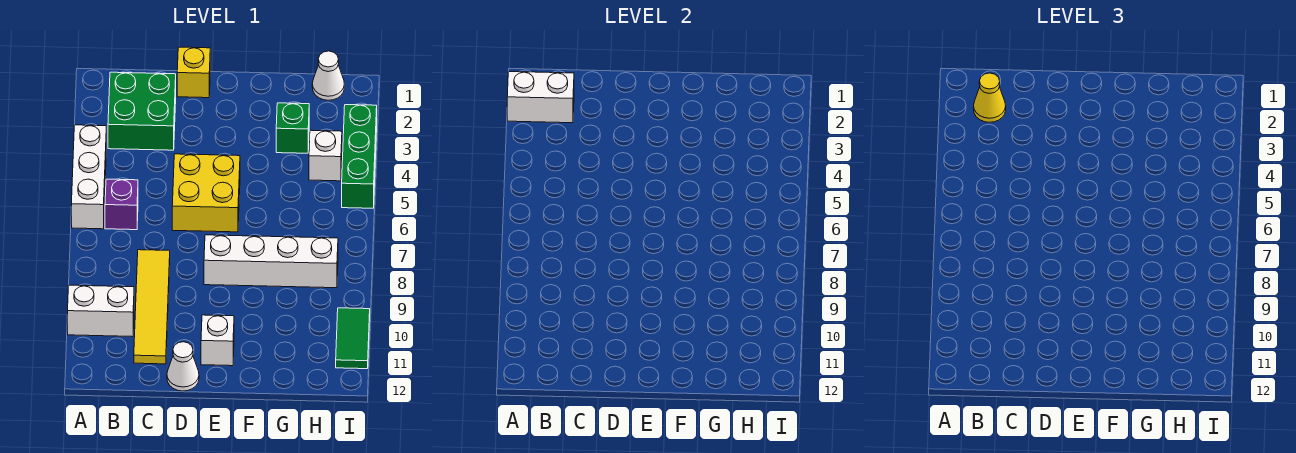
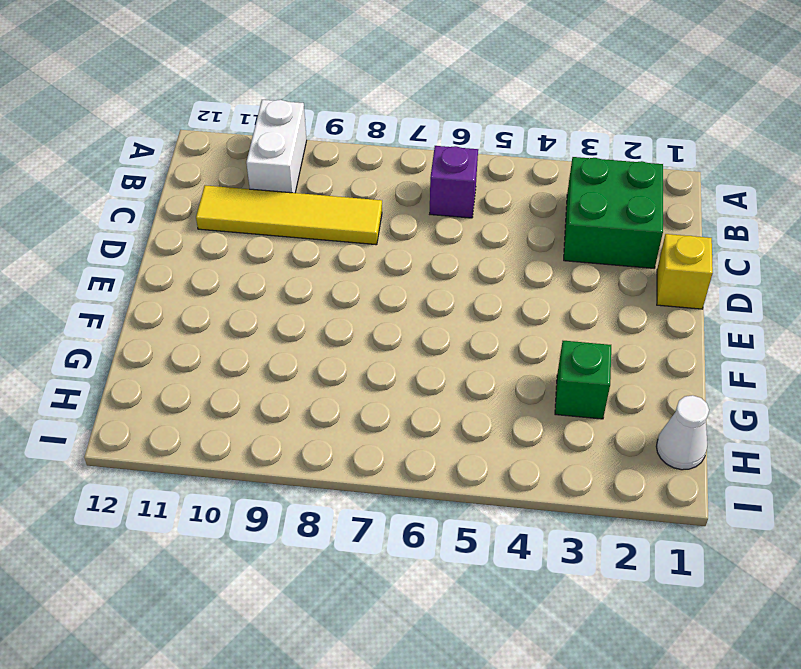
none -> white brick A4:A6 level 1
none -> yellow brick D5:E6 level 1
none -> white cone D12 level 1

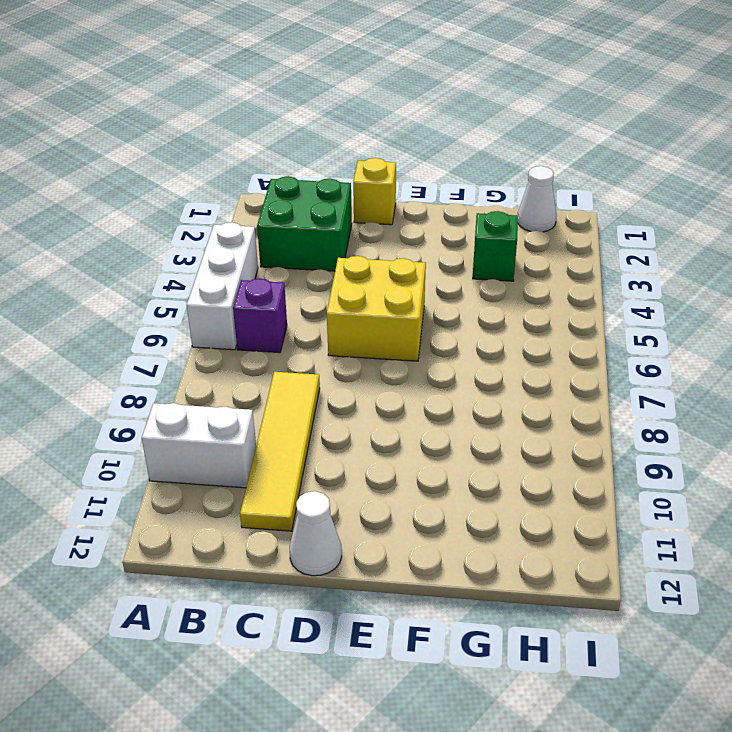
none -> white brick E8:H8 level 1
none -> white brick E11 level 1
none -> white brick H4 level 1

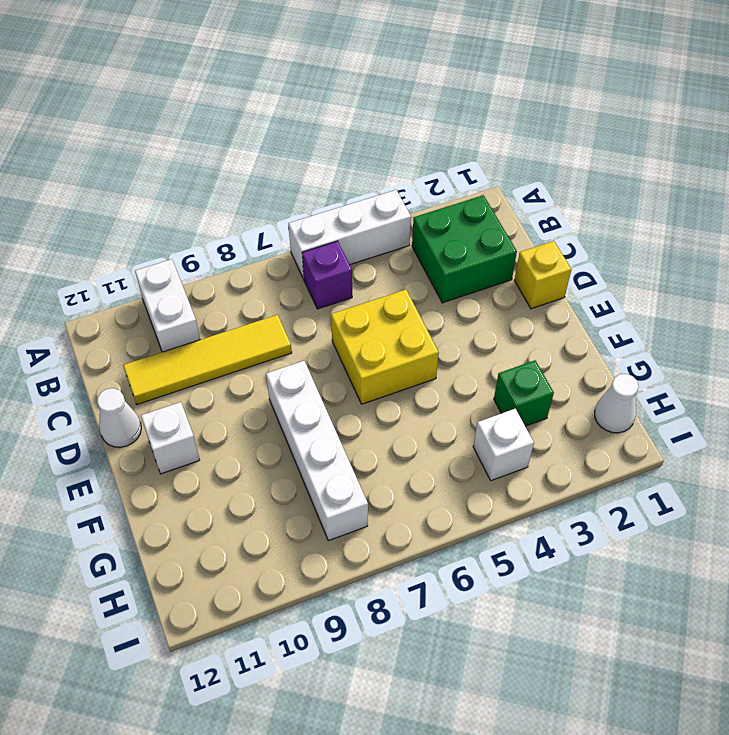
none -> green brick I3:I5 level 1
none -> green tile I10:I11 level 1
none -> white brick A2:B2 level 2

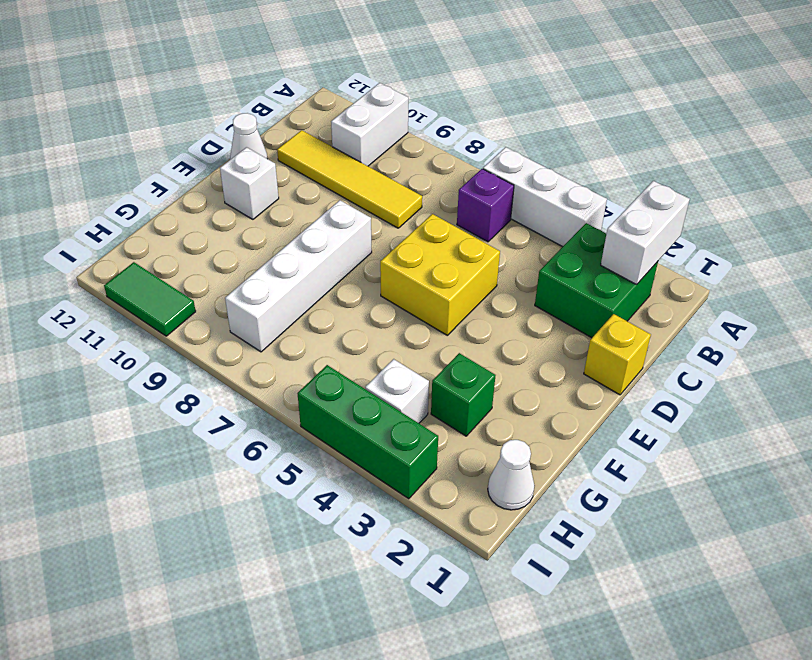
none -> yellow cone B2 level 3

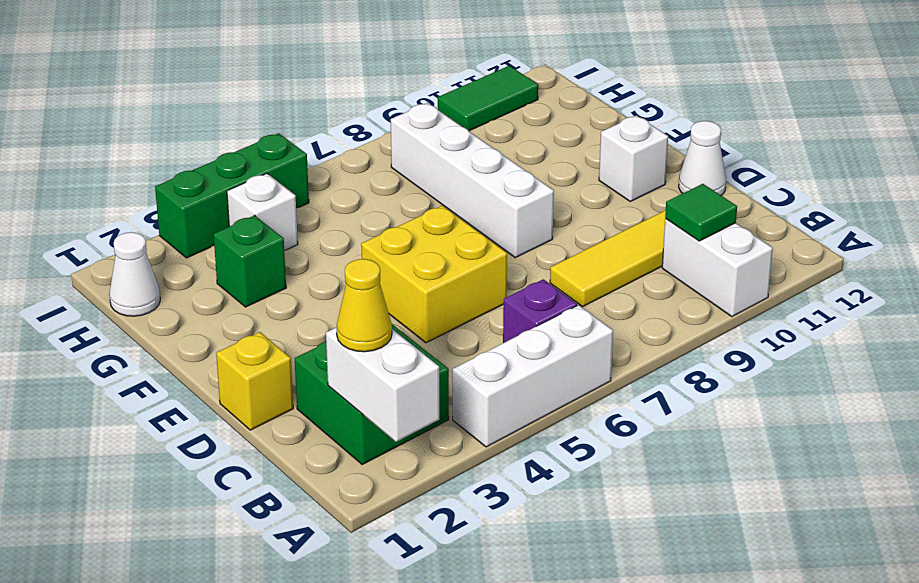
green tile B10 level 2 -> none

